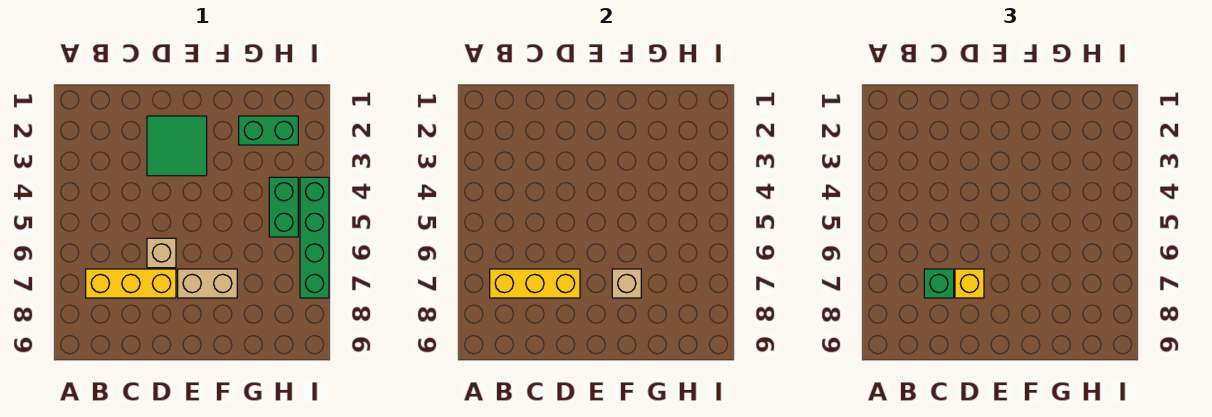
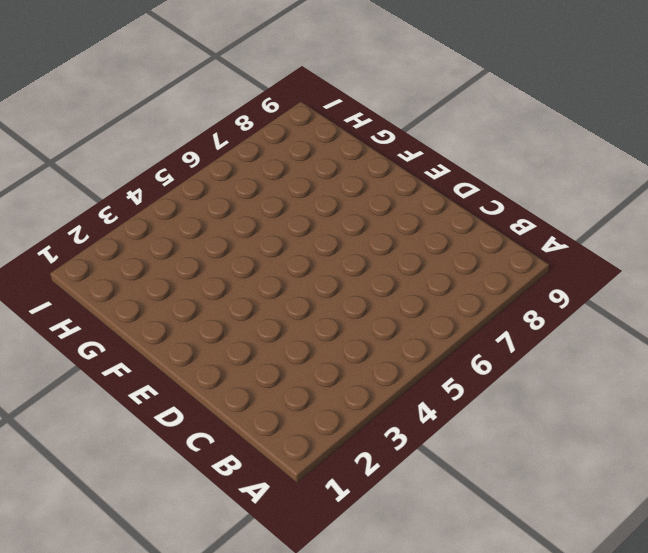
none -> yellow brick B7:D7 level 1
none -> green tile D2:E3 level 1

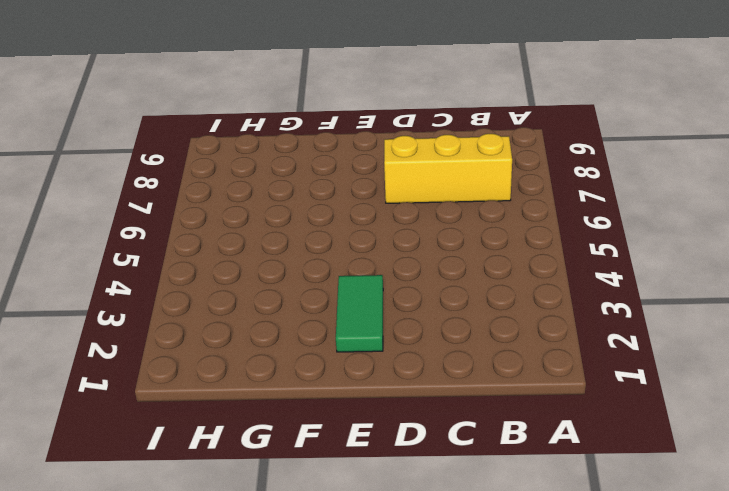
green tile E2:E3 level 1 -> green tile D2:E3 level 1
none -> tan brick D6 level 1
none -> tan brick E7:F7 level 1

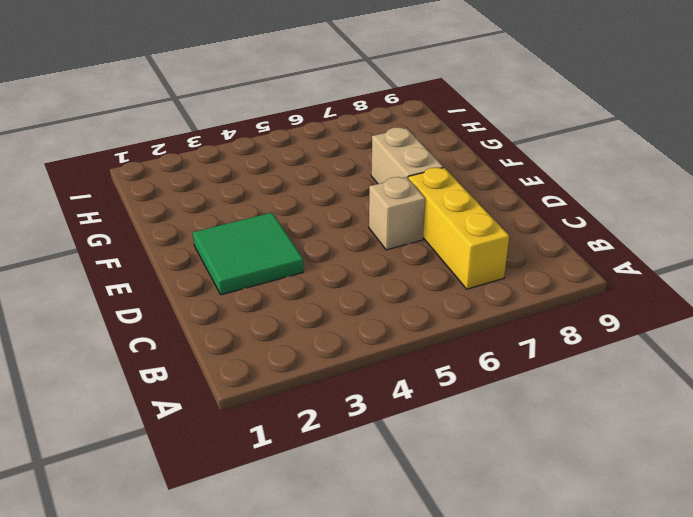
none -> green brick G2:H2 level 1
none -> green brick H4:H5 level 1

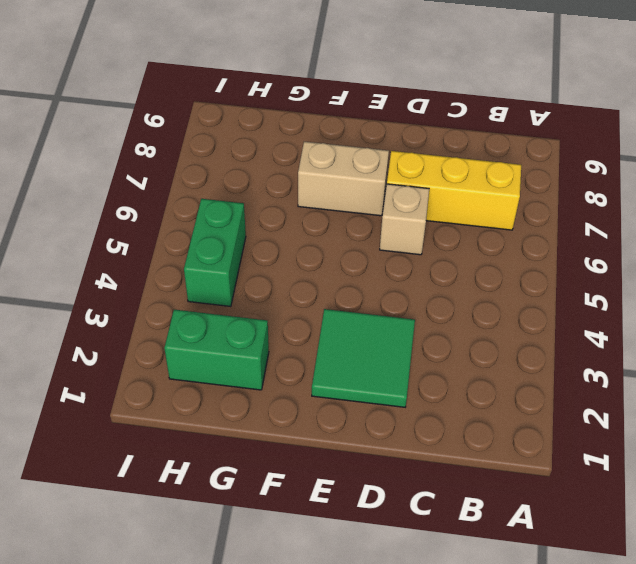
none -> green brick I4:I7 level 1
none -> yellow brick B7:D7 level 2

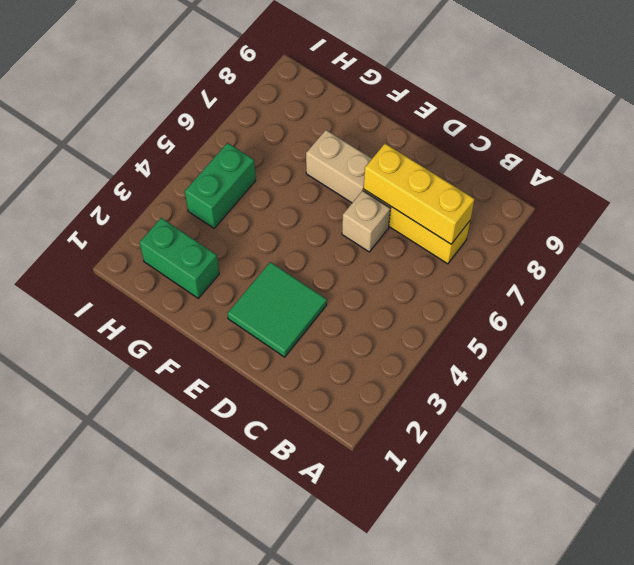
none -> green brick I4:I7 level 1
none -> tan brick F7 level 2

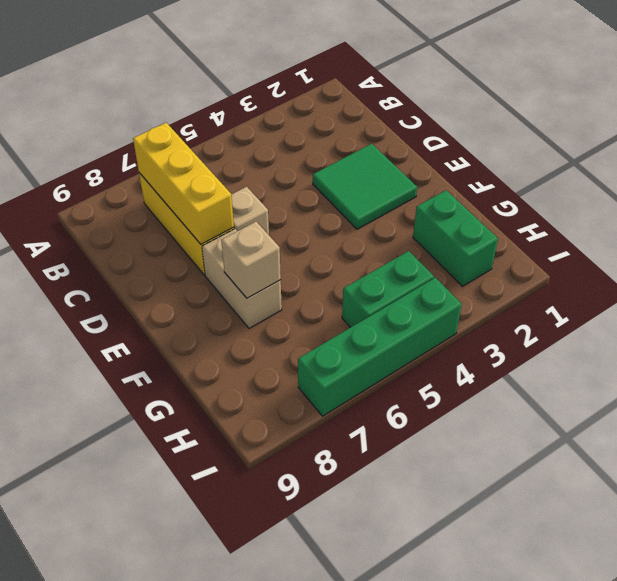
none -> green brick C7 level 3
none -> yellow brick D7 level 3

